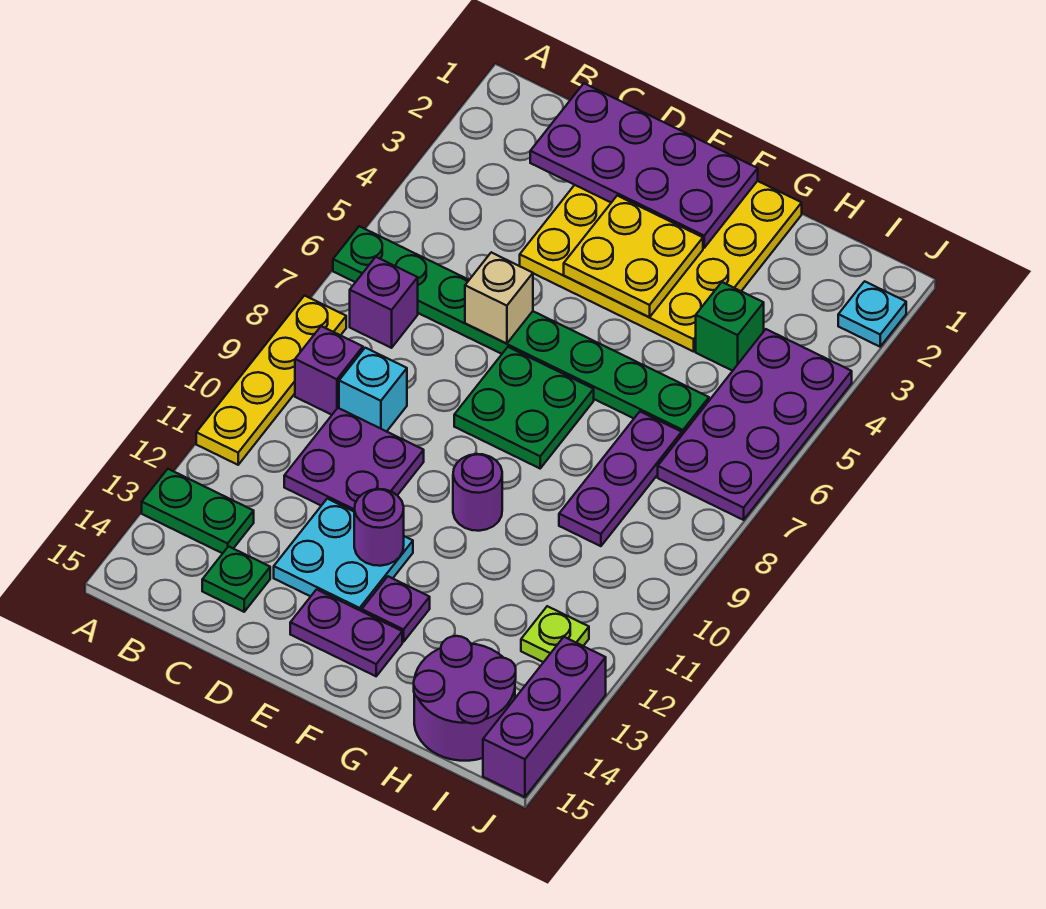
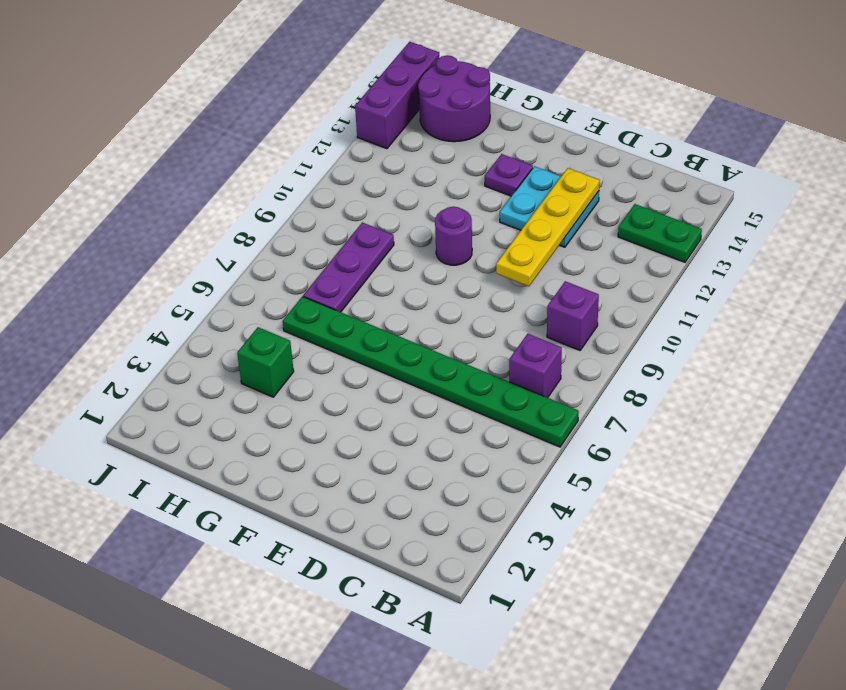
yellow plate D10:D13 level 2 -> yellow plate A8:A11 level 1
none -> cyan brick C9 level 1
none -> purple plate C10:D11 level 1
none -> green plate C14 level 1

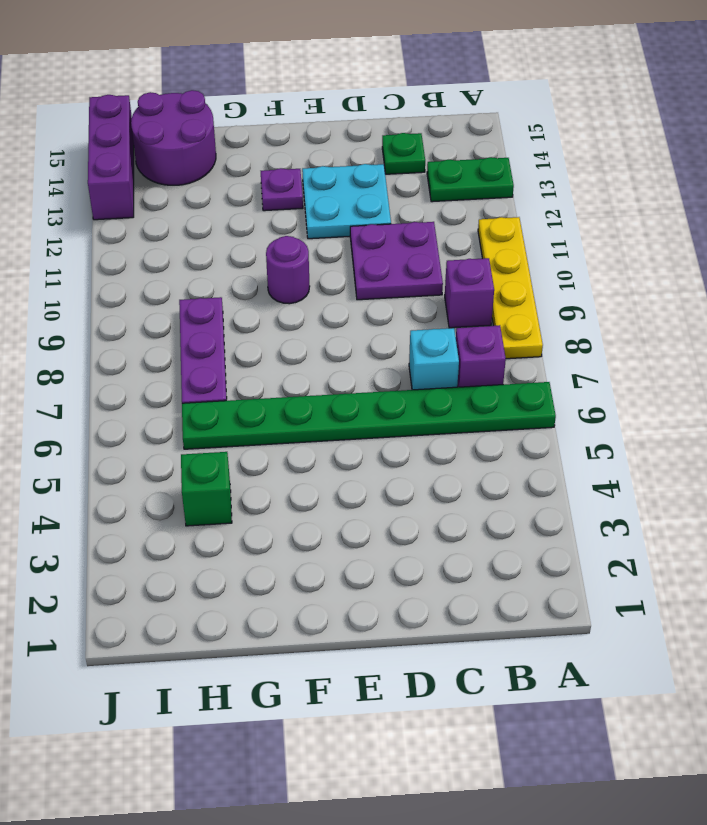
cyan brick C7 level 1 -> cyan brick C9 level 1
none -> yellow plate D1:G4 level 1
none -> green plate E7:F8 level 1
none -> purple plate E14:F14 level 1

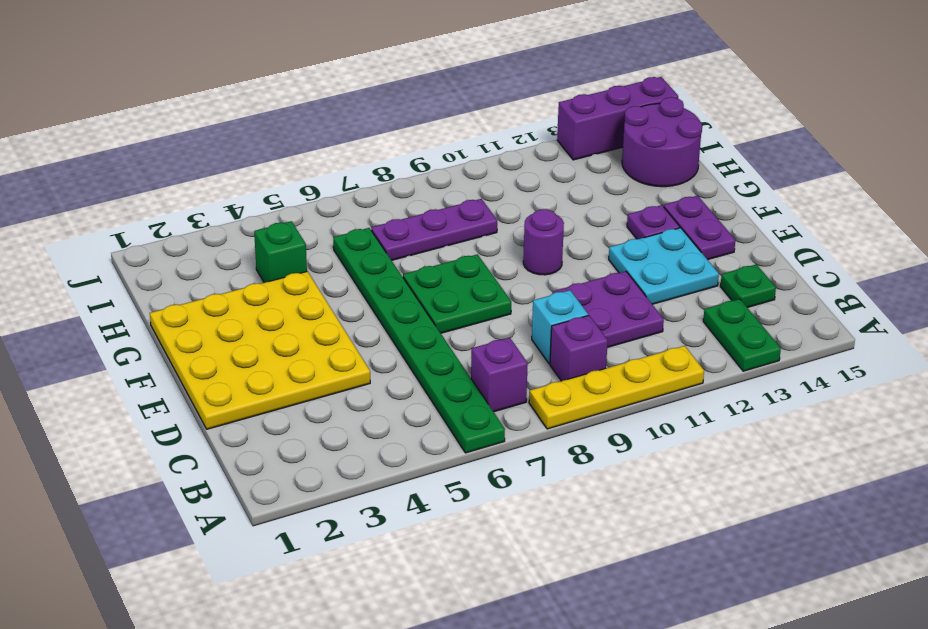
none -> purple plate I4:J7 level 1
none -> lime plate I12 level 1
none -> cyan plate J2 level 1

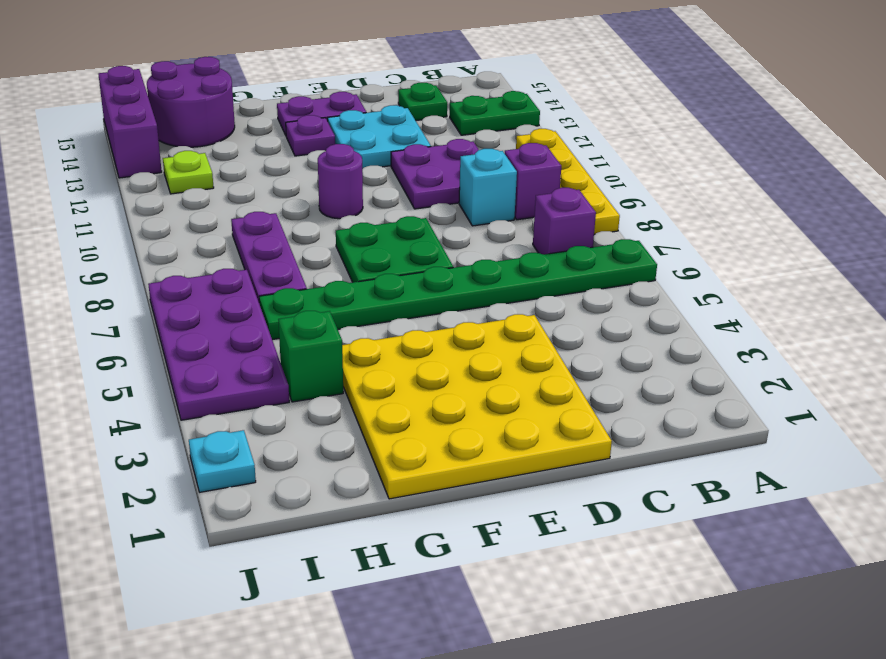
none -> purple plate C1:F2 level 2
none -> tan brick D6 level 2
none -> yellow plate E3:F4 level 2

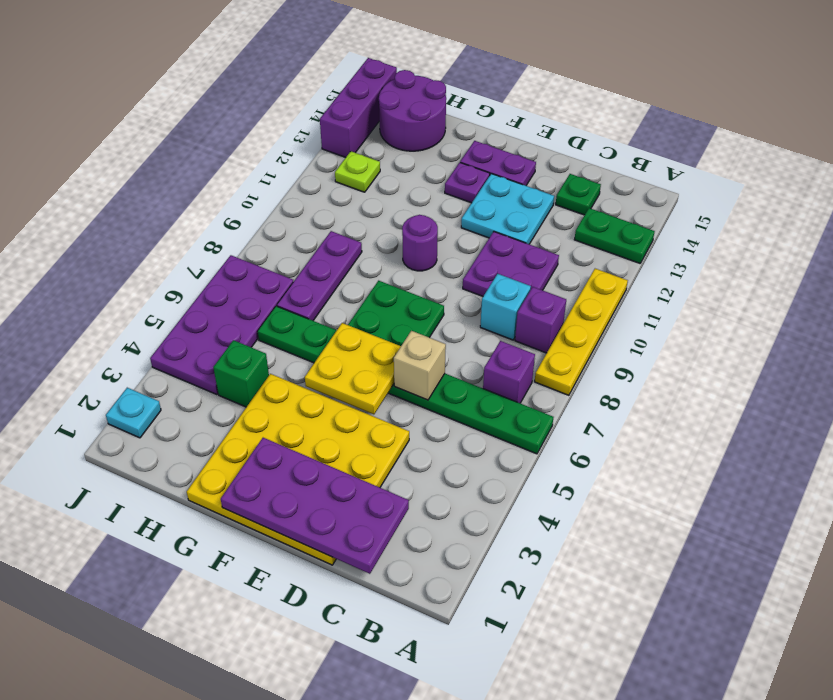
yellow plate E5:F6 level 2 -> yellow plate E3:F4 level 2
none -> purple round brick E12 level 2

